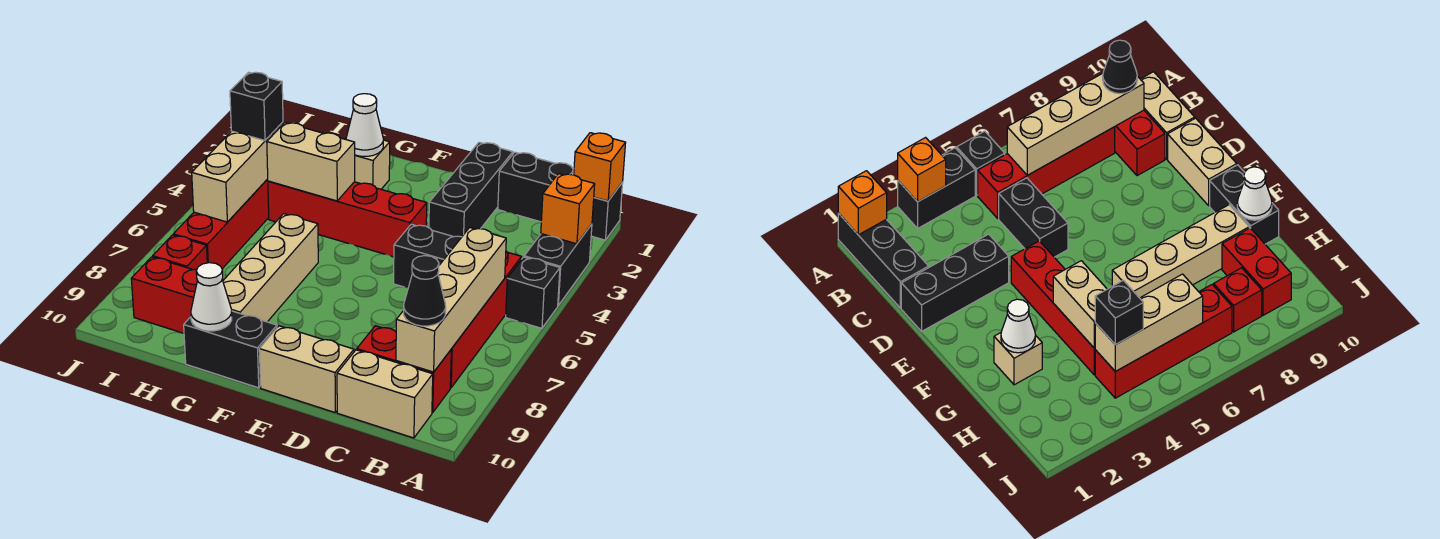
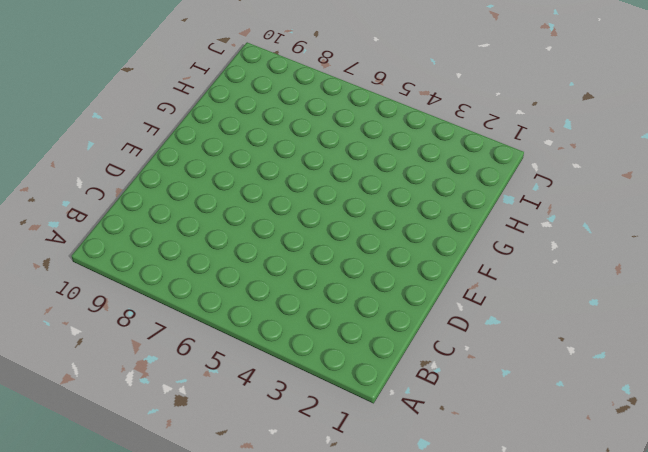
none -> black brick A1:C1 level 1
none -> black brick A3:A4 level 1
none -> black brick A5 level 1

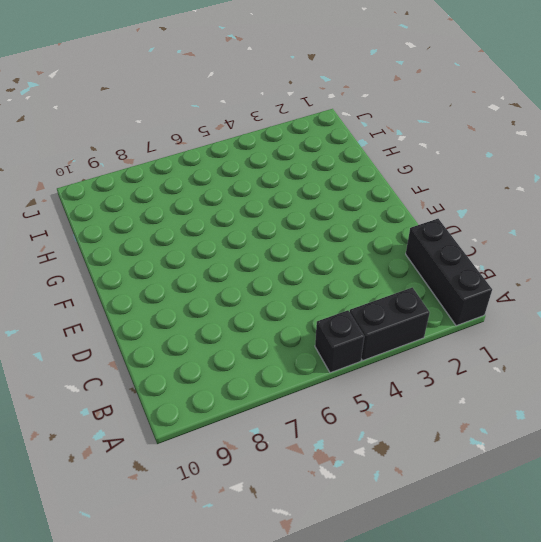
none -> red brick B5:B8 level 1
none -> red brick B9:C9 level 1
none -> tan brick B10:C10 level 1

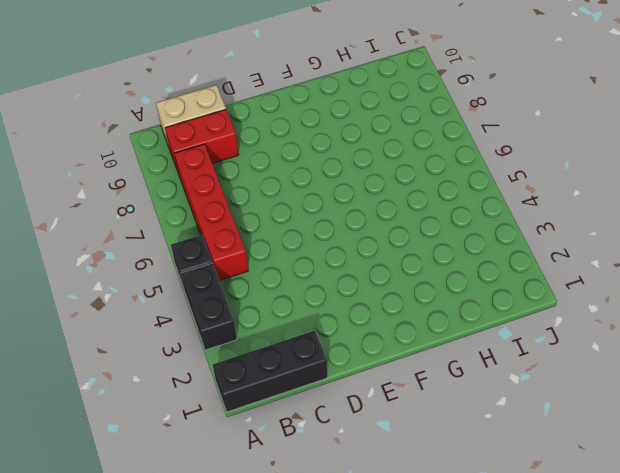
none -> black brick C5:D5 level 1
none -> black brick D1:D3 level 1
none -> tan brick D10:E10 level 1

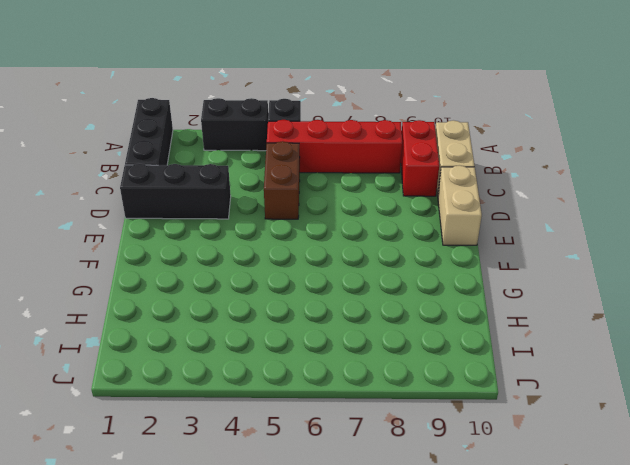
brown brick C5:D5 level 1 -> black brick C5:D5 level 1
none -> red brick E4:H4 level 1
none -> black brick F10:G10 level 1
none -> tan brick G2 level 1

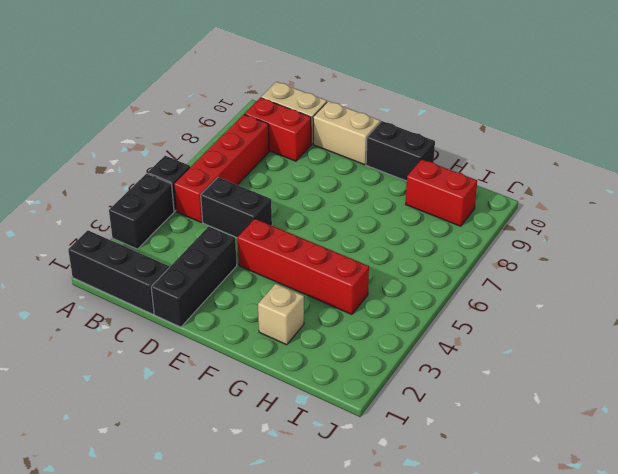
none -> tan brick G6:G9 level 1
none -> red brick I4:I7 level 1
none -> red brick I8 level 1

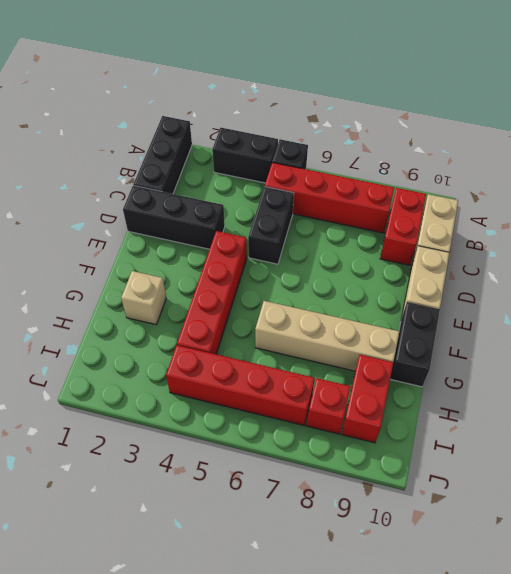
none -> orange brick A1 level 2
none -> orange brick A3 level 2
none -> tan brick B6:B9 level 2

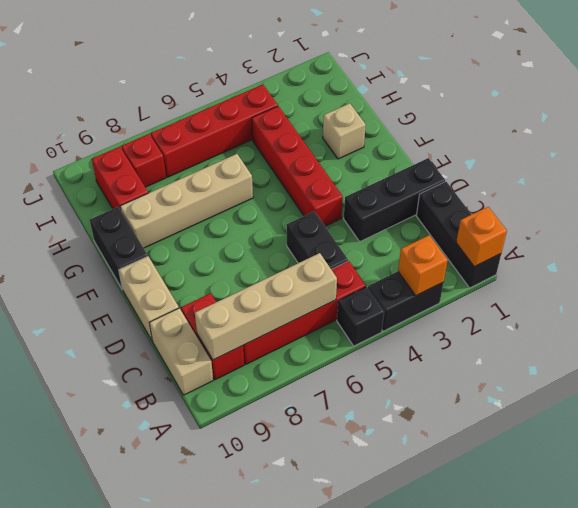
none -> white cone G2 level 2
none -> tan brick G4:H4 level 2
none -> white cone G10 level 2

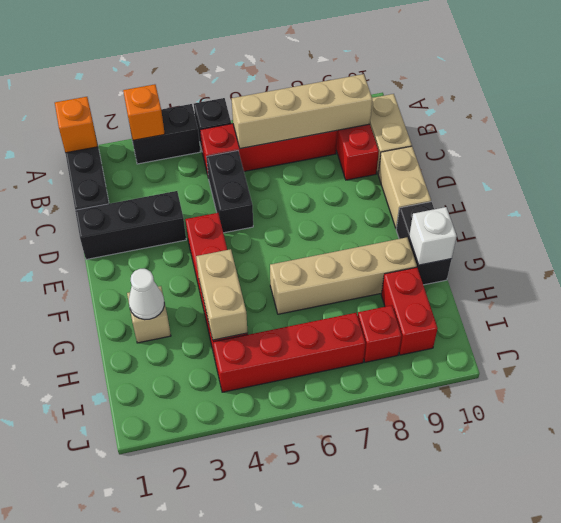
white brick G10 level 2 -> white cone G10 level 2
none -> tan brick I4:I6 level 2
none -> black cone B9 level 3
none -> black brick I4 level 3

